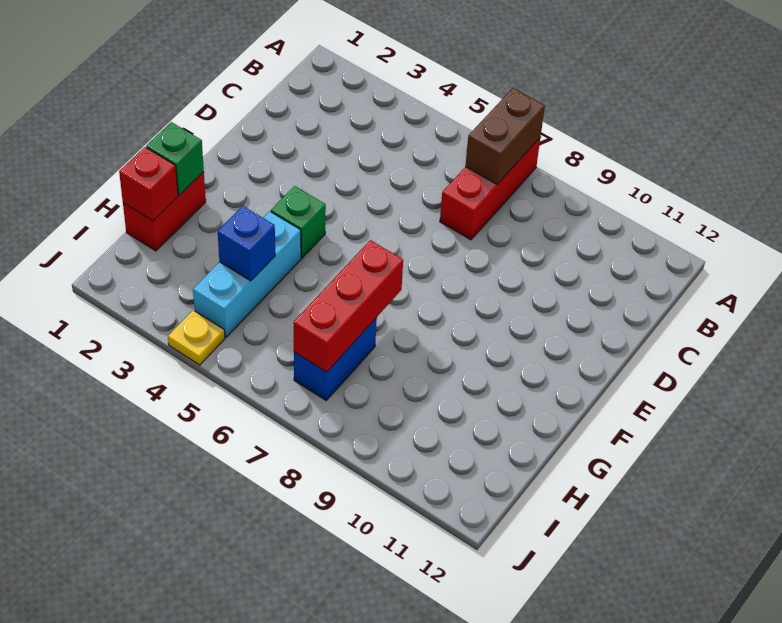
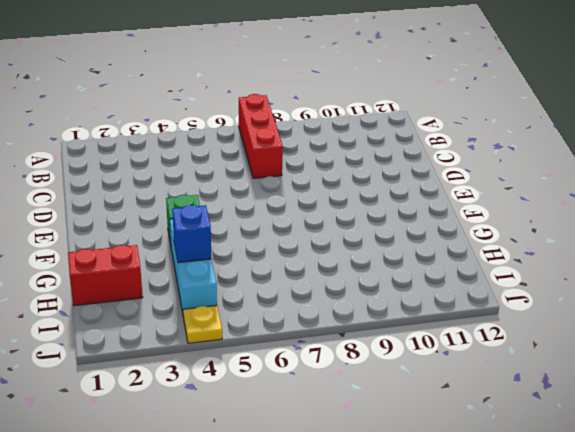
red brick H1:H2 level 1 -> red brick G1:H1 level 1
none -> blue brick H7:I7 level 1
none -> brown brick A7:B7 level 2

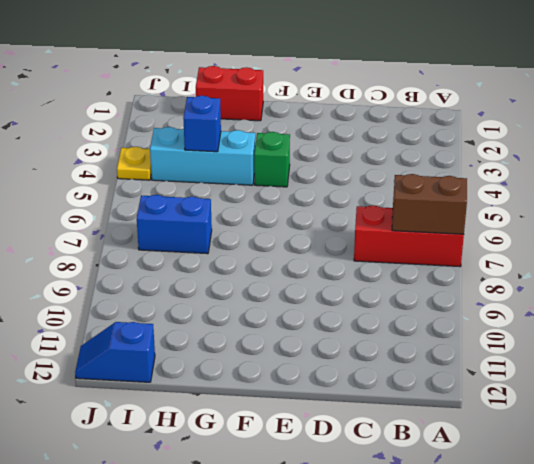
blue slope I12:J12 level 1 top I -> none
none -> green brick G1 level 2
none -> red brick G7:I7 level 2

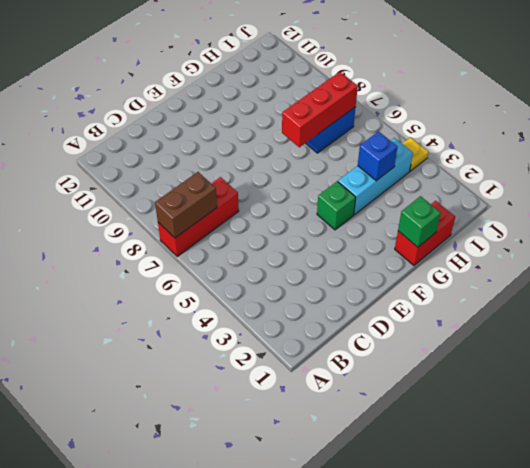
none -> red brick H1 level 2

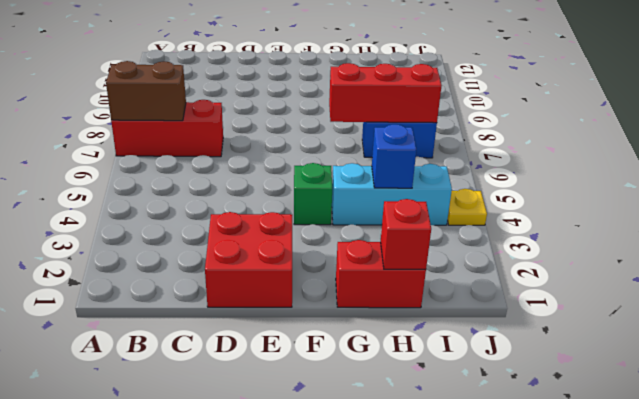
red brick D1:E2 level 1 -> none
none -> green brick G1 level 2

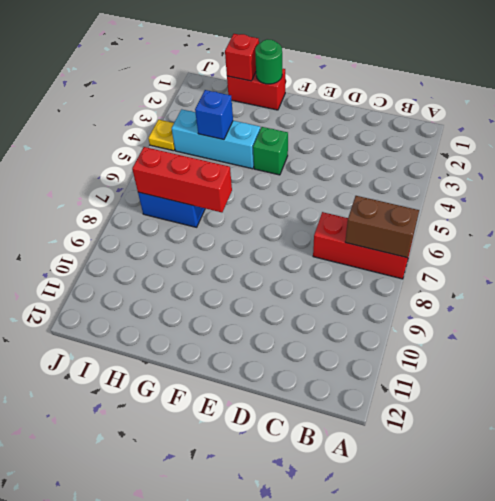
green round brick G1 level 2 -> green brick G1 level 2

